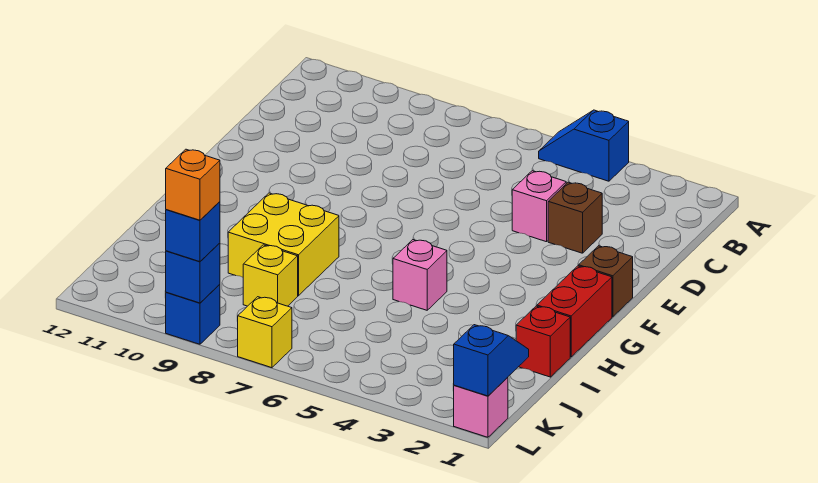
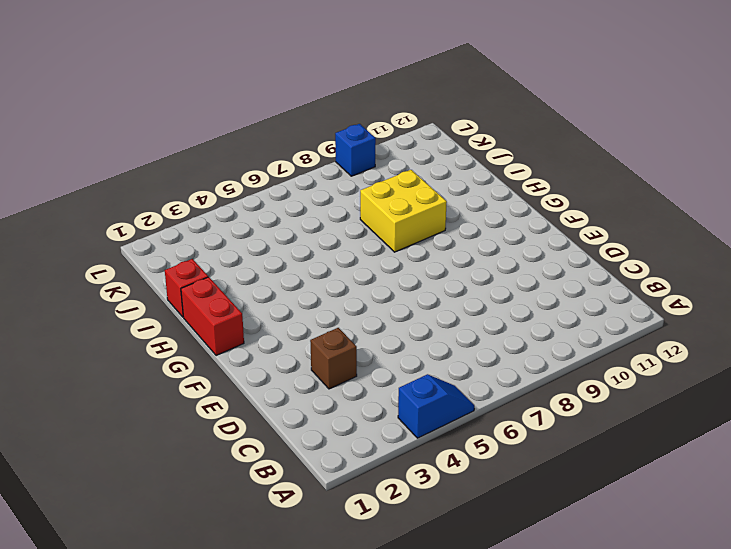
none -> pink brick D4 level 1
none -> brown brick F1 level 1
none -> pink brick H5 level 1

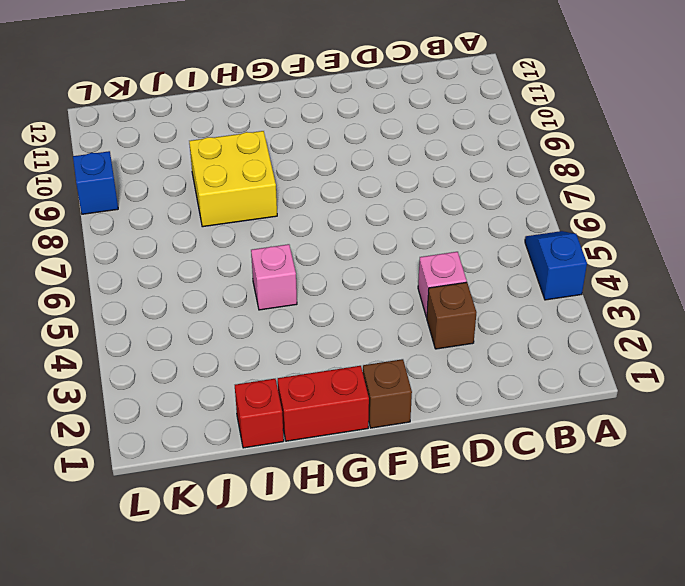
none -> yellow brick J8 level 1
none -> pink brick L1 level 1
none -> yellow brick L7 level 1

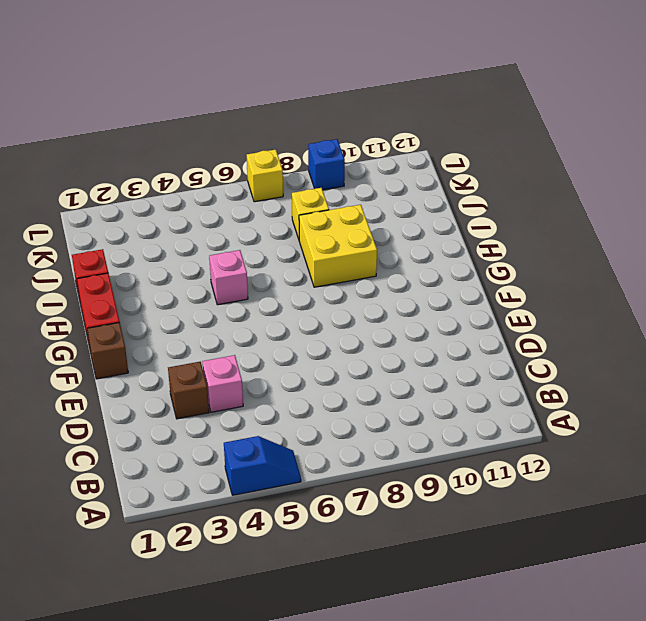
none -> pink brick L1 level 1
none -> blue slope K1:L1 level 2 top L
none -> blue brick L9 level 2

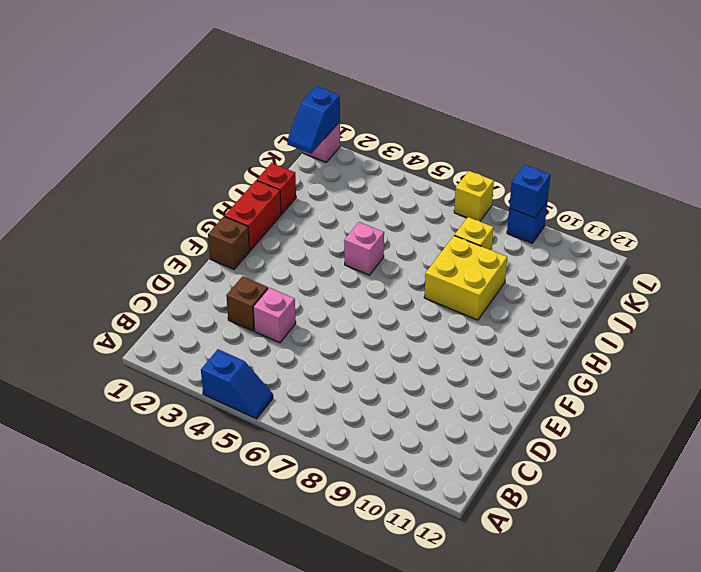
none -> blue brick L9 level 3
none -> orange brick L9 level 4

